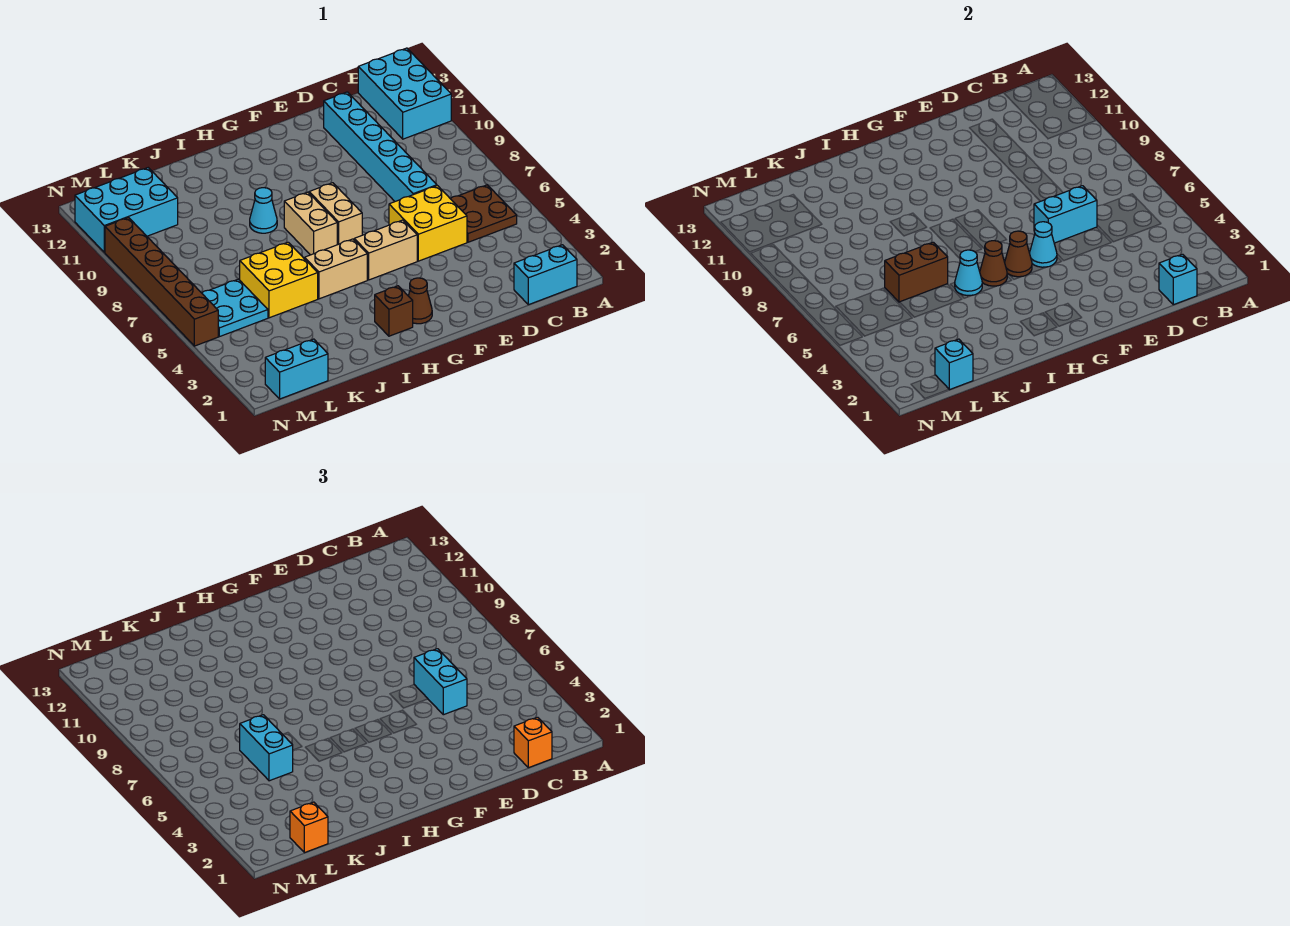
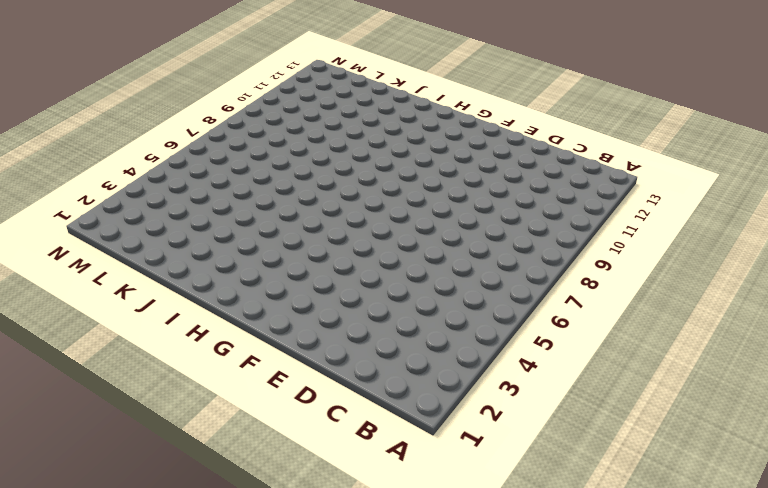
none -> cyan brick A11:B13 level 1
none -> cyan brick B1:C1 level 1
none -> brown plate B5:C6 level 1

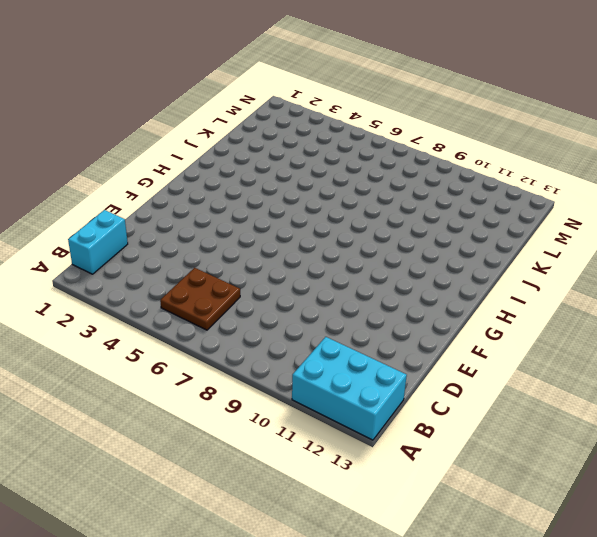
none -> yellow brick D5:E6 level 1
none -> cyan brick D7:D12 level 1
none -> tan brick F5:G5 level 1

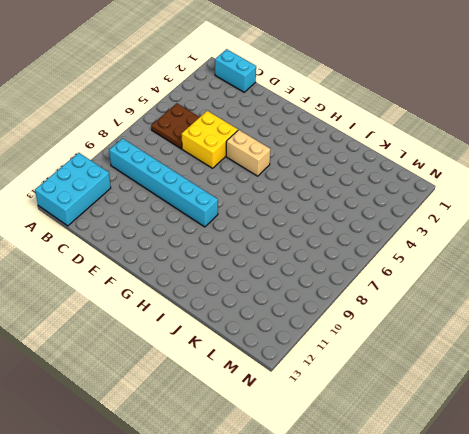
cyan brick B9:G9 level 1 -> cyan brick D7:D12 level 1
none -> brown cone G2 level 1
none -> tan brick G7:G8 level 1
none -> brown brick H2 level 1

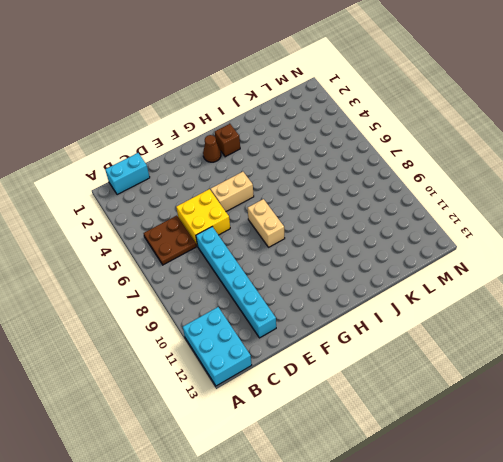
none -> tan brick H5:I5 level 1
none -> tan brick H7:H8 level 1
none -> cyan cone I9 level 1

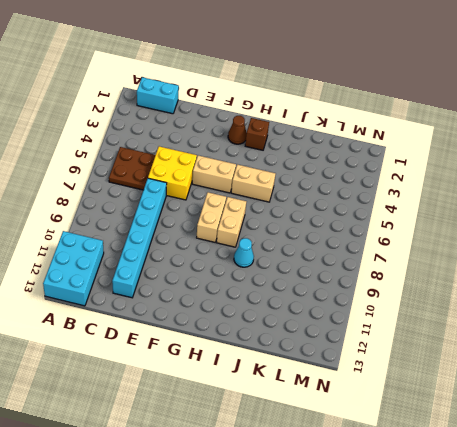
none -> yellow brick J5:K6 level 1
none -> cyan brick L1:M1 level 1
none -> cyan plate L5:M6 level 1

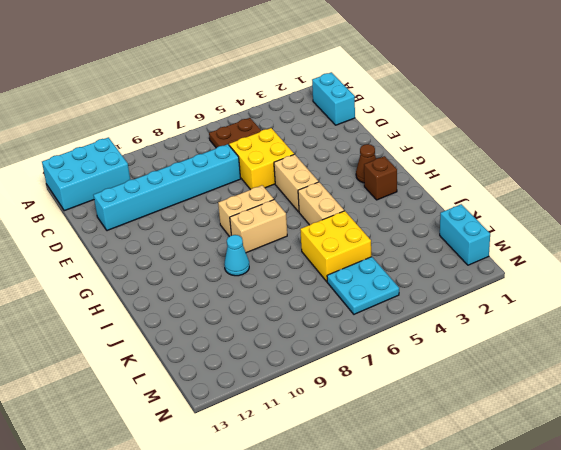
none -> cyan brick L11:N12 level 1
none -> brown brick N5:N10 level 1
none -> cyan brick C1 level 2

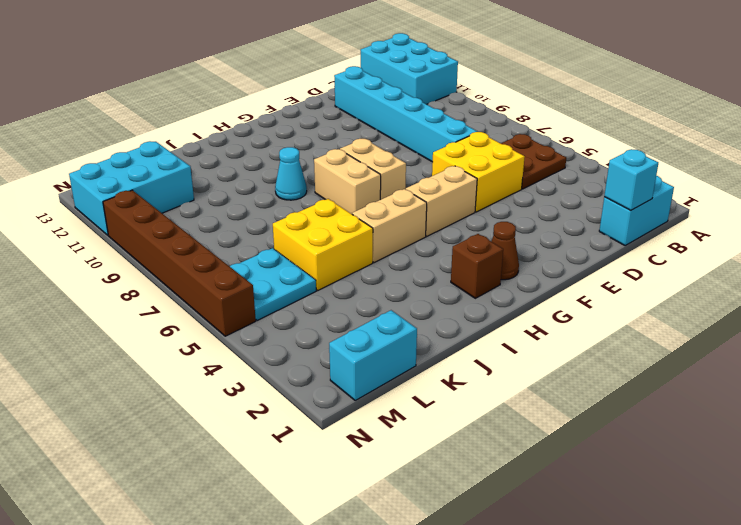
none -> cyan brick D6:E6 level 2
none -> cyan cone F5 level 2
none -> brown cone G5 level 2

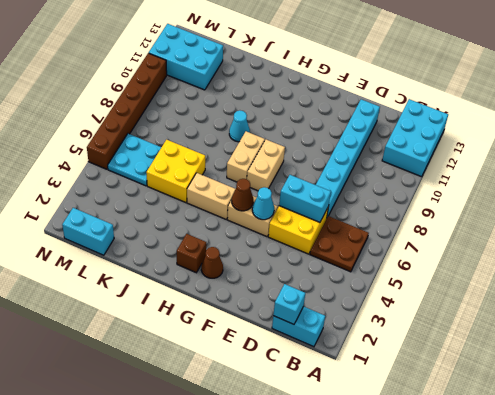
none -> brown cone H5 level 2
none -> cyan cone I5 level 2
none -> brown brick J6:K6 level 2

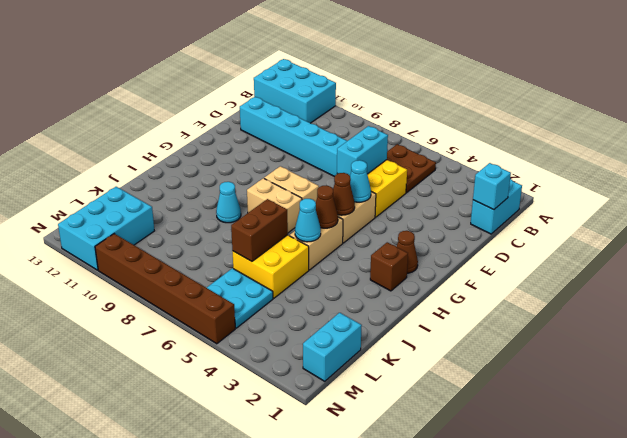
none -> cyan brick L1 level 2
none -> orange brick C1 level 3
none -> cyan brick D5:D6 level 3

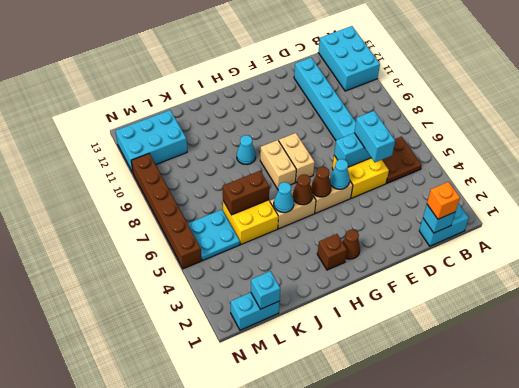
none -> cyan brick K5:K6 level 3
none -> orange brick L1 level 3

